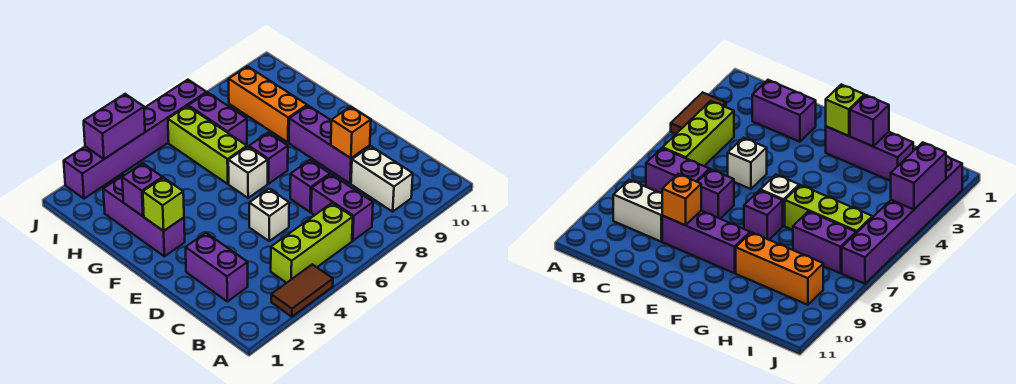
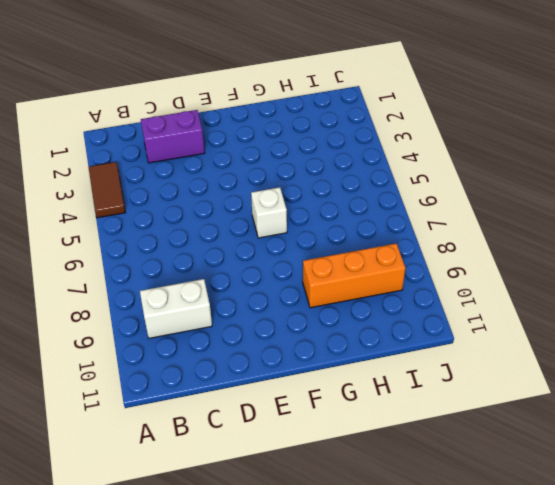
none -> lime brick B4:B6 level 1
none -> purple brick B7:C7 level 1
none -> white brick D5 level 1

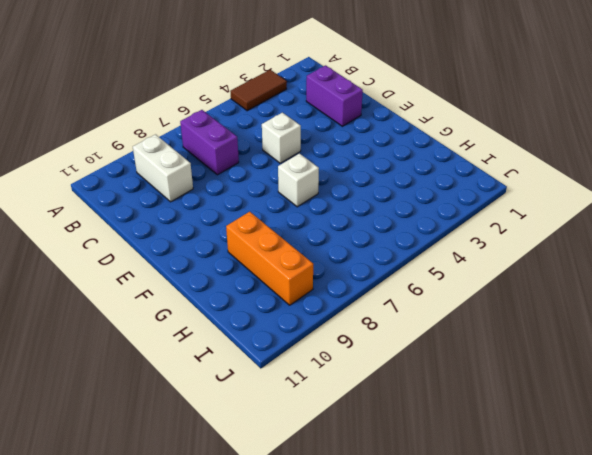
none -> lime brick B4:B6 level 1
none -> purple brick D7 level 1
none -> purple brick D9:F9 level 1

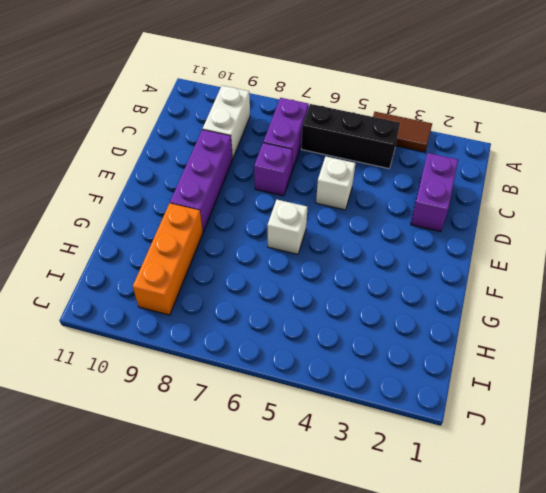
black brick B4:B6 level 1 -> lime brick B4:B6 level 1
none -> purple brick F2:H2 level 1
none -> purple brick F7 level 1
none -> lime brick G6:I6 level 1

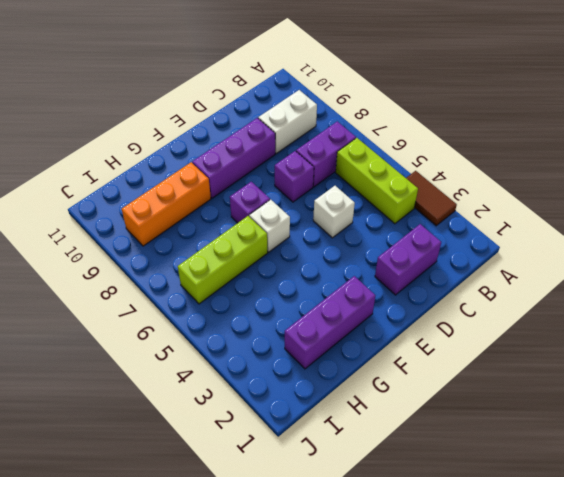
none -> purple brick H7:I7 level 1
none -> purple brick J2:J7 level 1
none -> orange brick D9 level 2

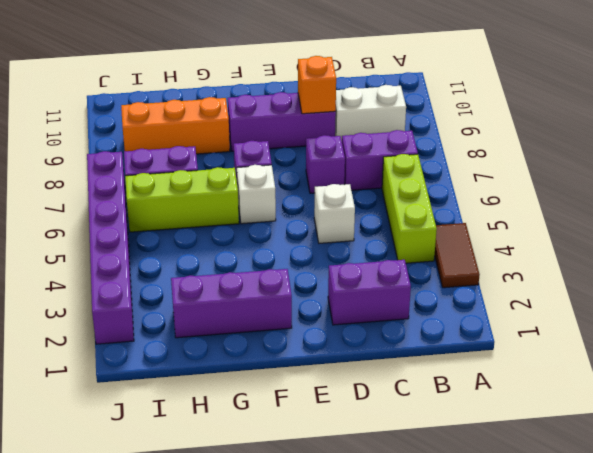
none -> lime brick F2 level 2
none -> purple brick G2 level 2
none -> purple brick J3:J4 level 2

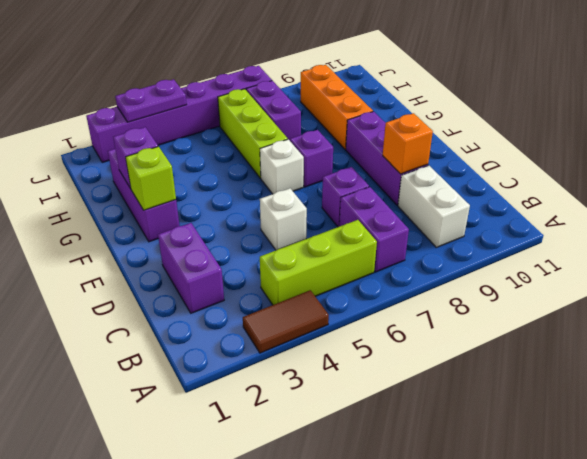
purple plate J3:J4 level 2 -> purple brick J3:J4 level 2

